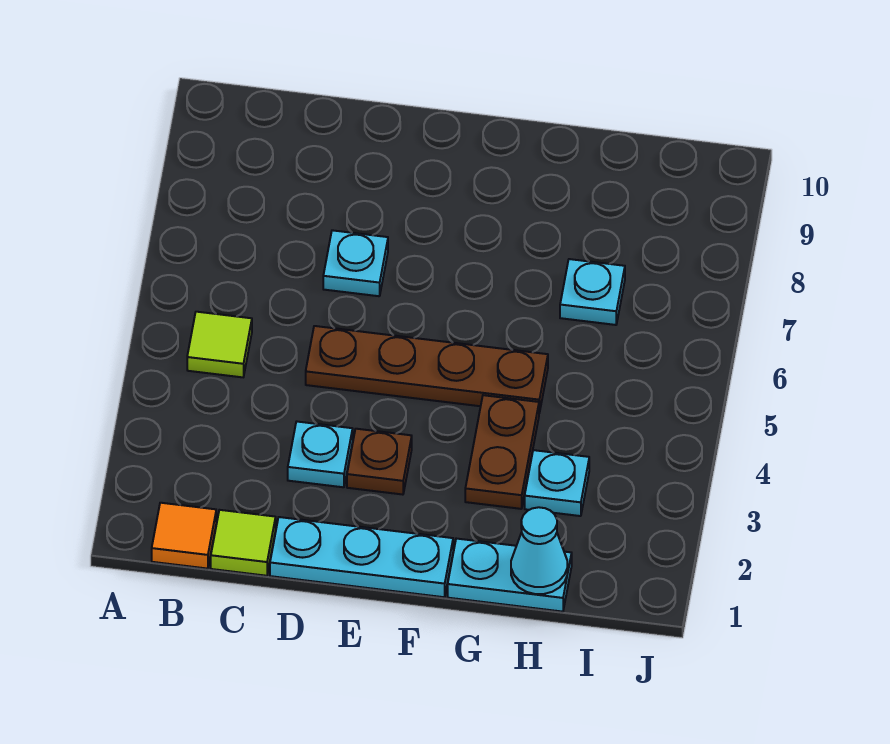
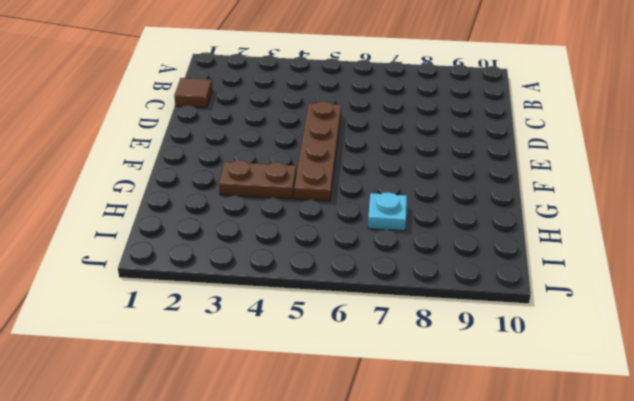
brown tile C1 level 1 -> lime tile C1 level 1
none -> orange tile B1 level 1
none -> lime tile B5 level 1
none -> cyan plate D1:F1 level 1

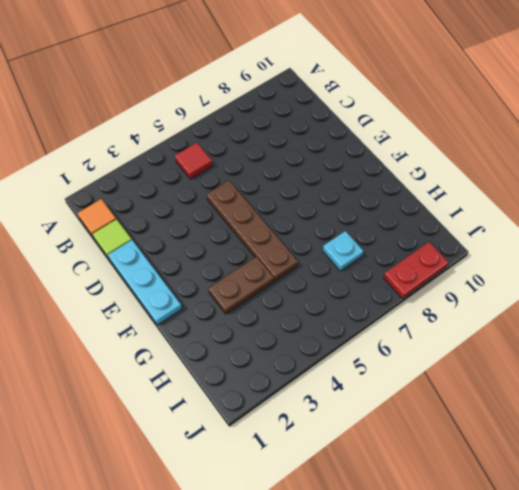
red tile B5 level 1 -> lime tile B5 level 1
red plate J8:J9 level 1 -> none
none -> cyan plate D3 level 1
none -> cyan plate D7 level 1
none -> brown plate E3 level 1

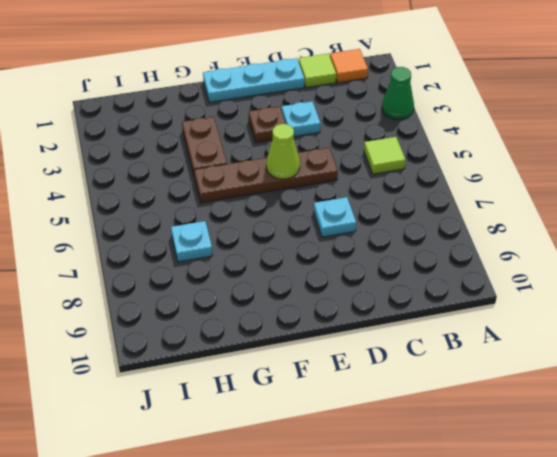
green cone A3 level 1 -> none
lime cone E5 level 2 -> none
none -> cyan plate G1:H1 level 1
none -> cyan plate H3 level 1
none -> cyan cone H1 level 2

